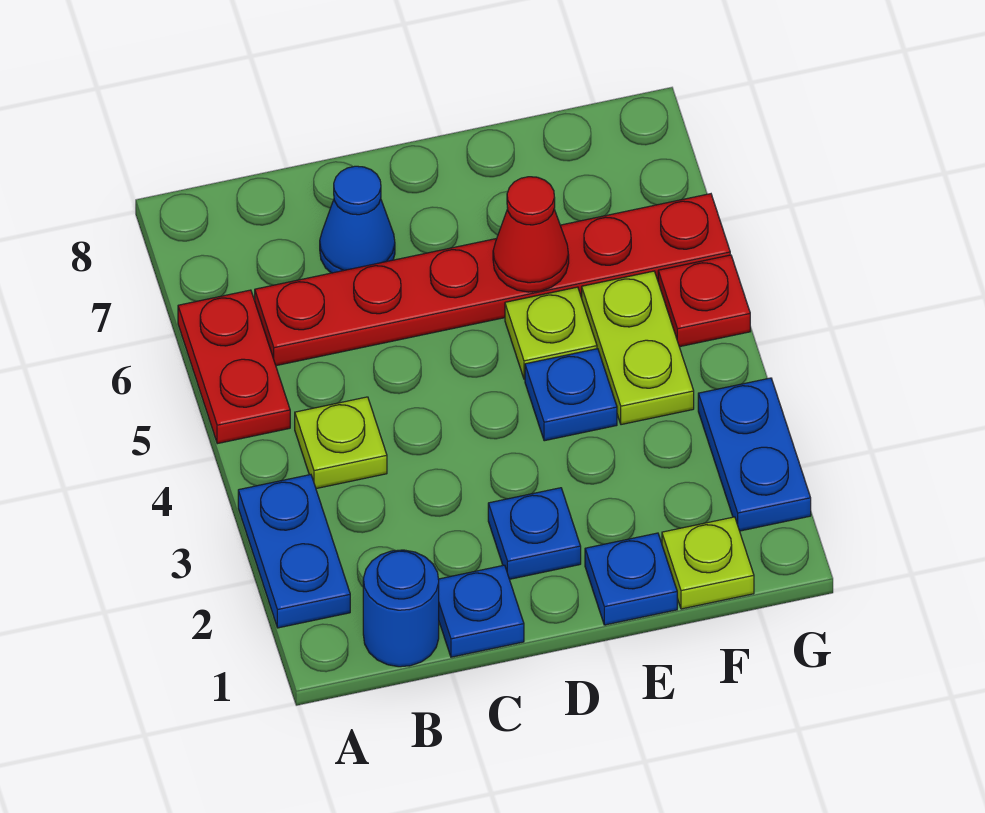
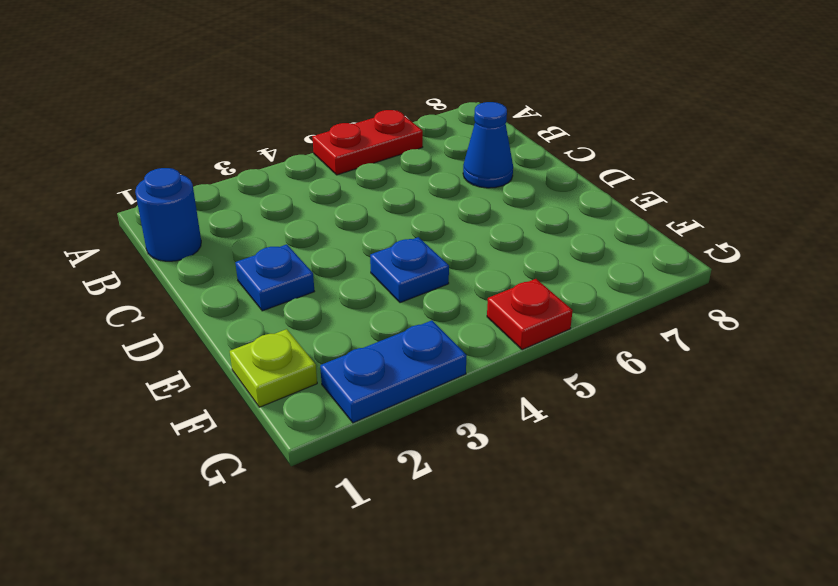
none -> blue plate A2:A3 level 1
none -> lime plate B4 level 1
none -> red plate B6:G6 level 1

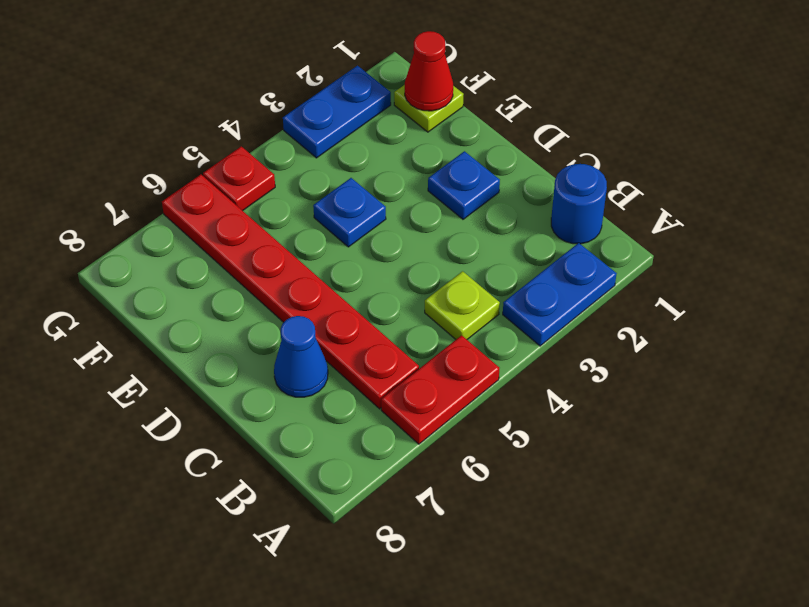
red cone F1 level 2 -> red cone E6 level 2
none -> blue plate C1 level 1
none -> blue plate E1 level 1
none -> lime plate E5 level 1

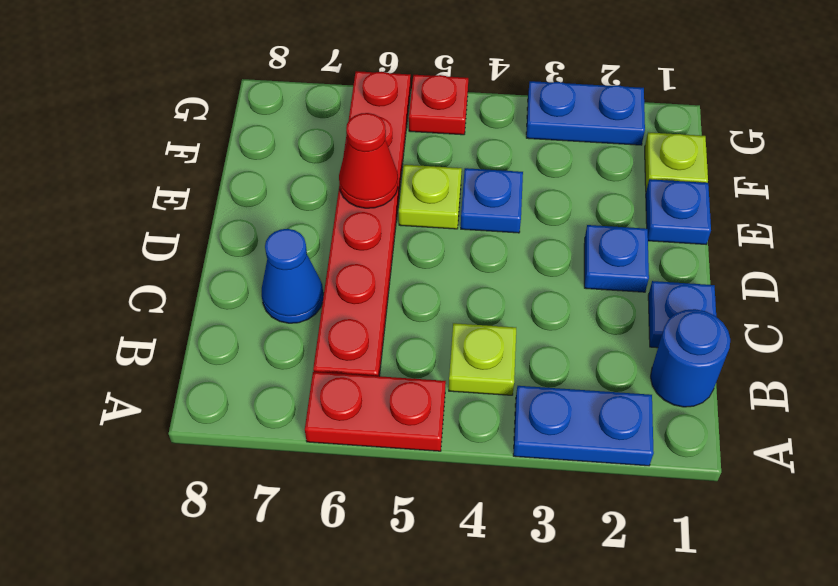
none -> lime plate F4:F5 level 1

